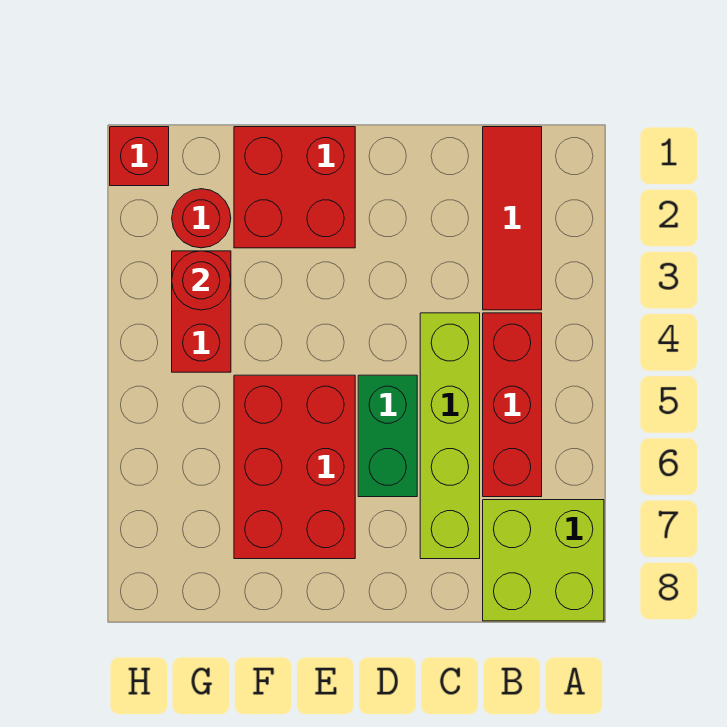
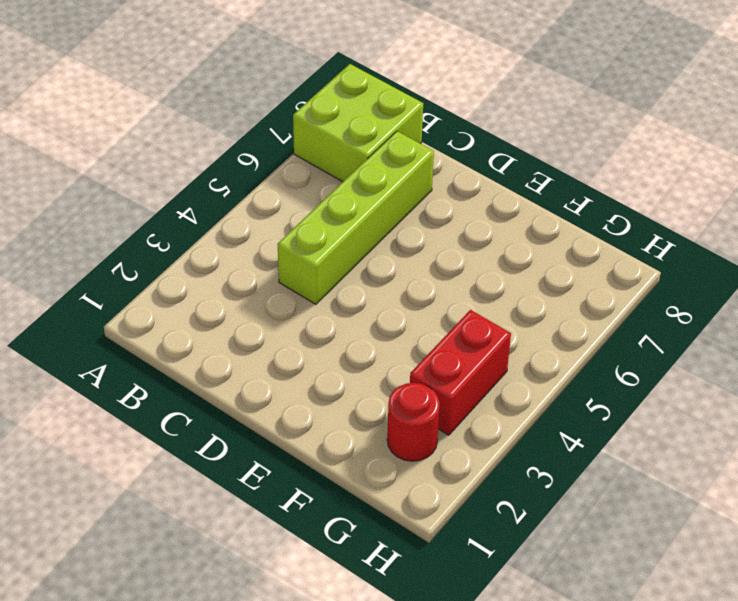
none -> red tile B1:B3 level 1
none -> red brick B4:B6 level 1

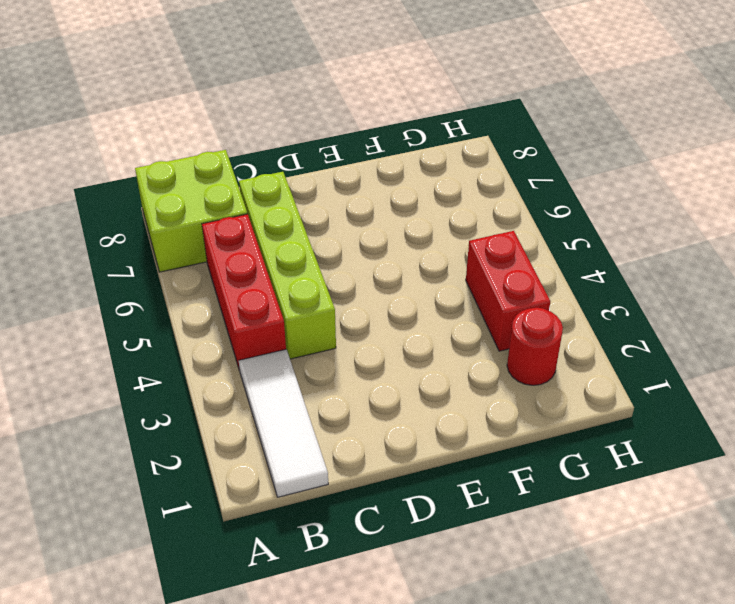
white tile B1:B3 level 1 -> red tile B1:B3 level 1
none -> green brick D5:D6 level 1
none -> red brick E1:F2 level 1

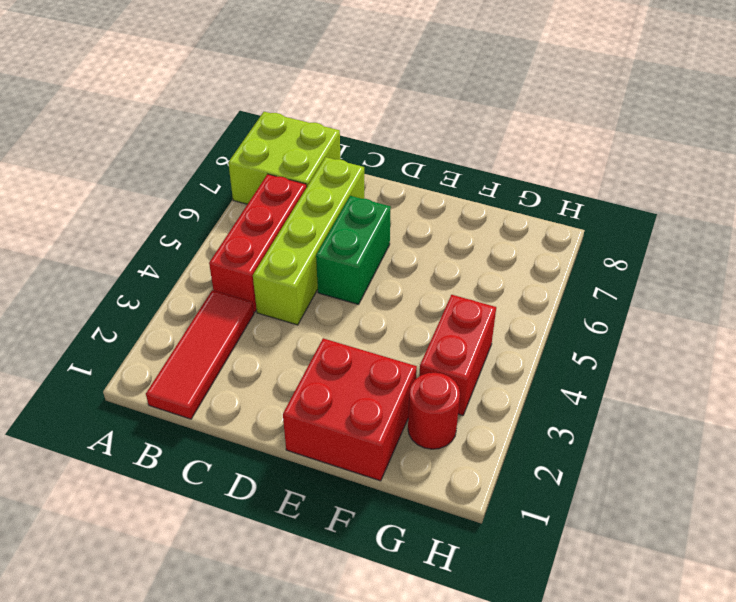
none -> red brick E5:F7 level 1
none -> red brick H1 level 1

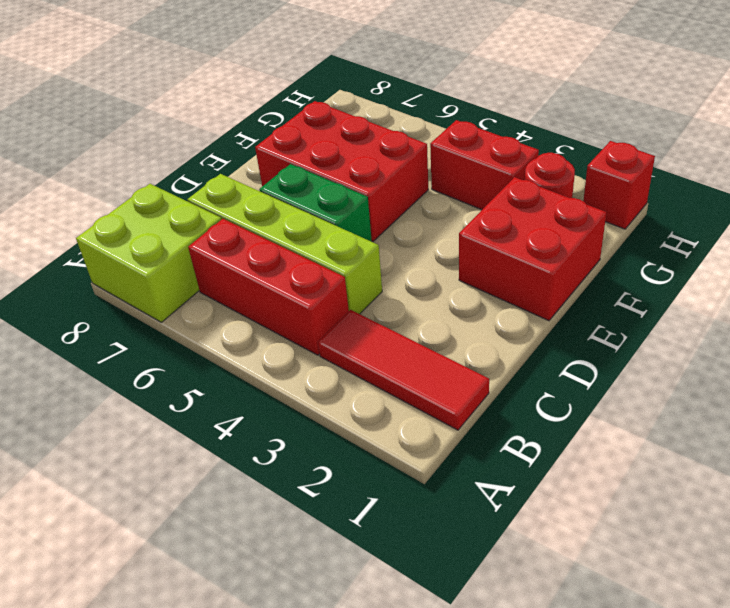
none -> red round brick G3 level 2

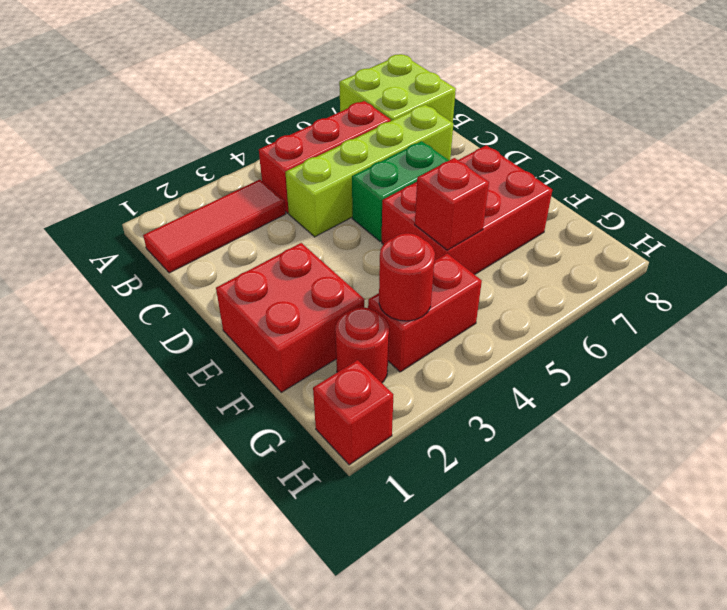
red brick F5 level 2 -> none

